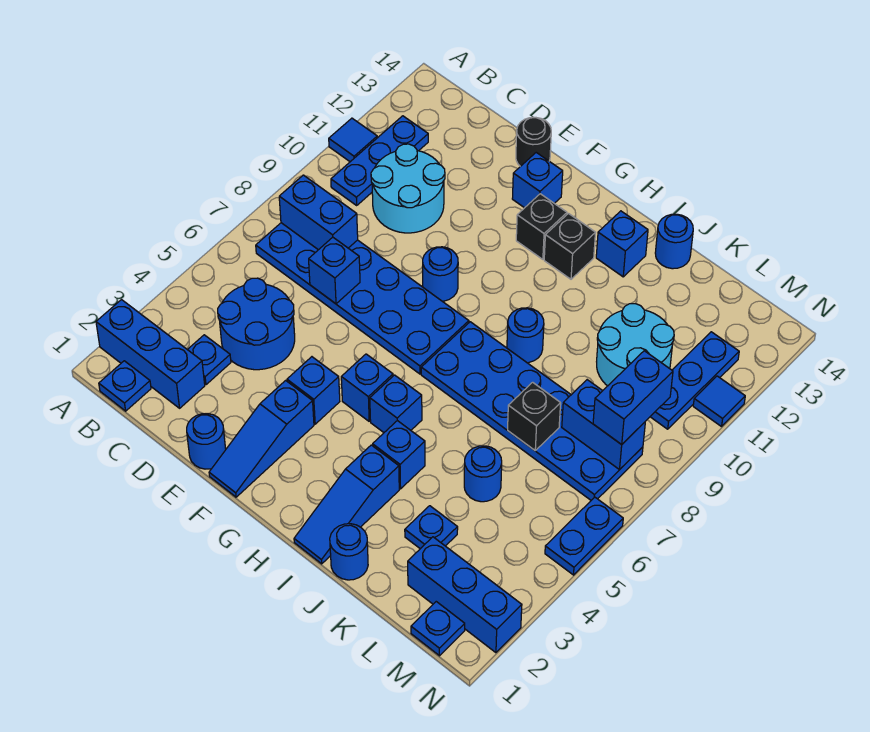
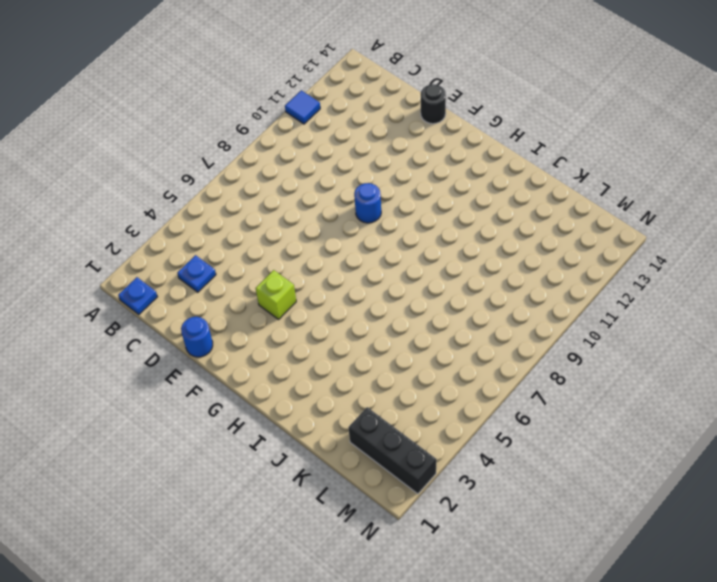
lime brick F4 level 1 -> blue brick F4 level 1
black brick L2:N2 level 1 -> blue brick L2:N2 level 1
none -> blue brick A2:C2 level 1
none -> blue plate B7:G8 level 1
none -> blue plate B10:B12 level 1
none -> blue round brick C4:D5 level 1

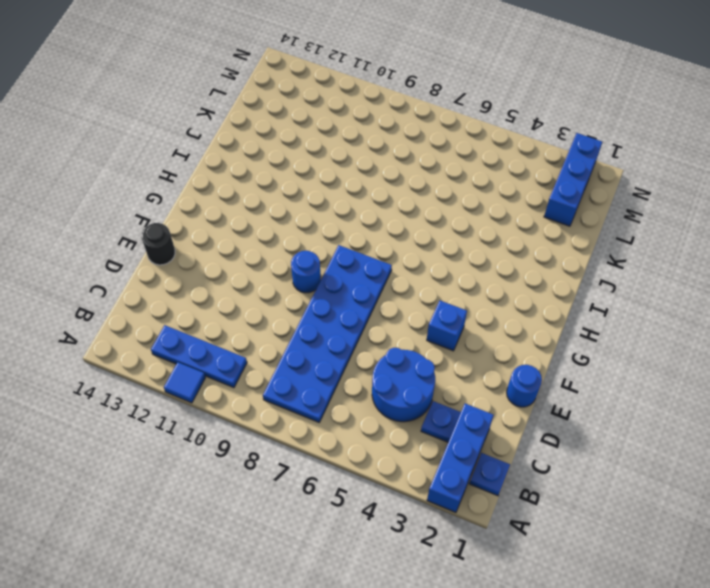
none -> cyan round brick C10:D11 level 1
none -> blue slope F1:F3 level 1 top 3
none -> blue brick F13 level 1
none -> blue brick G5 level 1

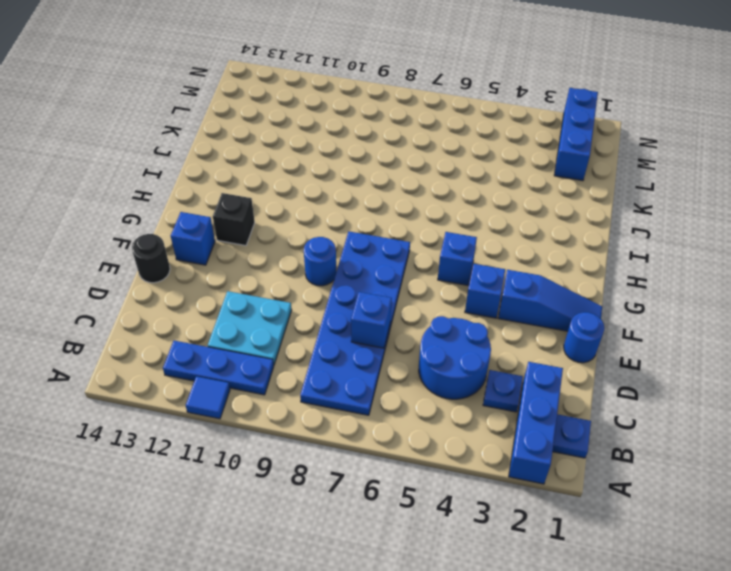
cyan plate C10:D11 level 1 -> cyan round brick C10:D11 level 1
none -> blue brick H5 level 1
none -> blue plate H7:M8 level 1
none -> black brick H12 level 1
none -> blue slope I1:I3 level 1 top 3

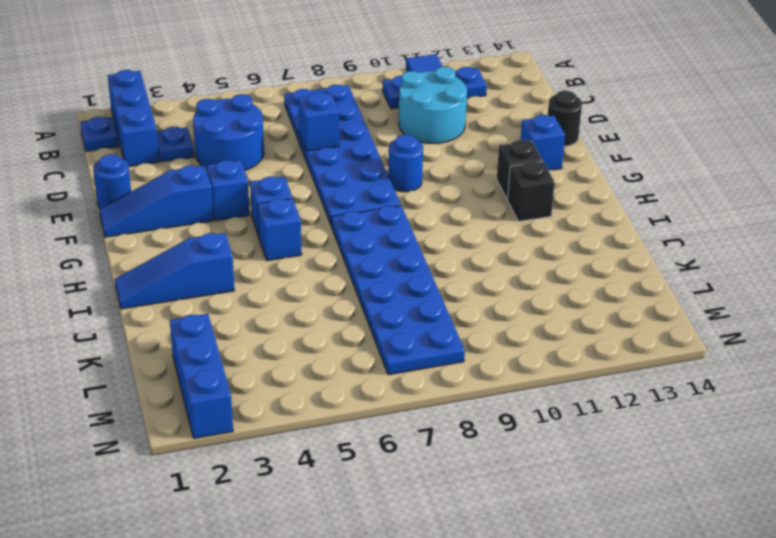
none -> blue brick I4 level 1
none -> blue round brick I9 level 1
none -> blue brick I13 level 1
none -> blue round brick J1 level 1

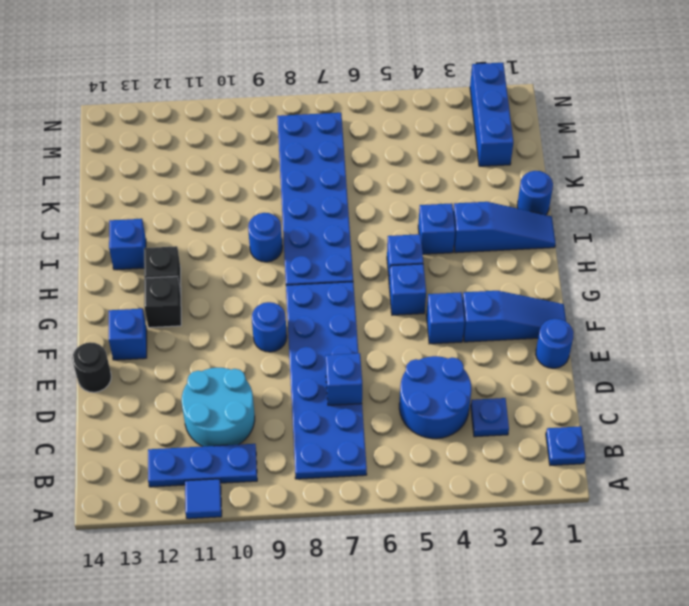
none -> blue brick A2:C2 level 1
none -> blue round brick J14 level 1
none -> blue plate K3 level 1
none -> blue round brick K5 level 1

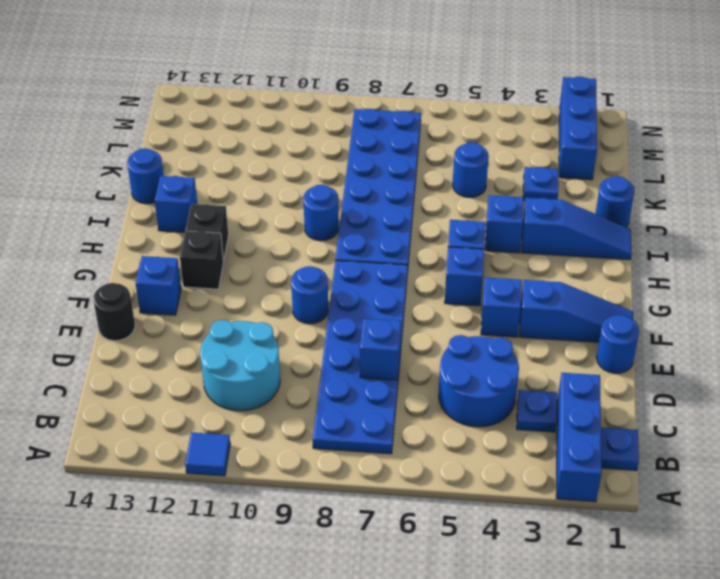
none -> blue plate B10:B12 level 1
none -> cyan round brick K10:L11 level 1
none -> blue plate M1 level 1
none -> blue plate M10:M12 level 1

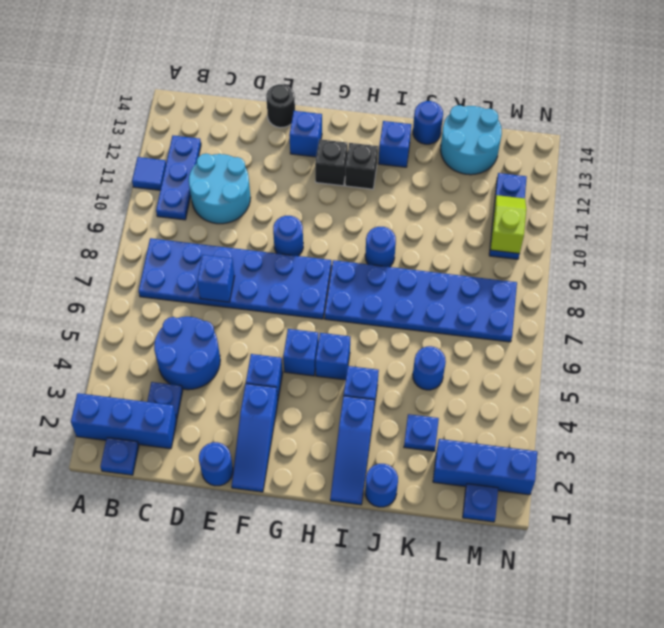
cyan round brick K13:L14 level 1 -> cyan round brick K10:L11 level 1
lime slope M10:M11 level 2 top 10 -> none
none -> blue plate N5:N6 level 1
none -> blue tile N11 level 1
none -> blue brick B8:C8 level 2
none -> black brick K7 level 2

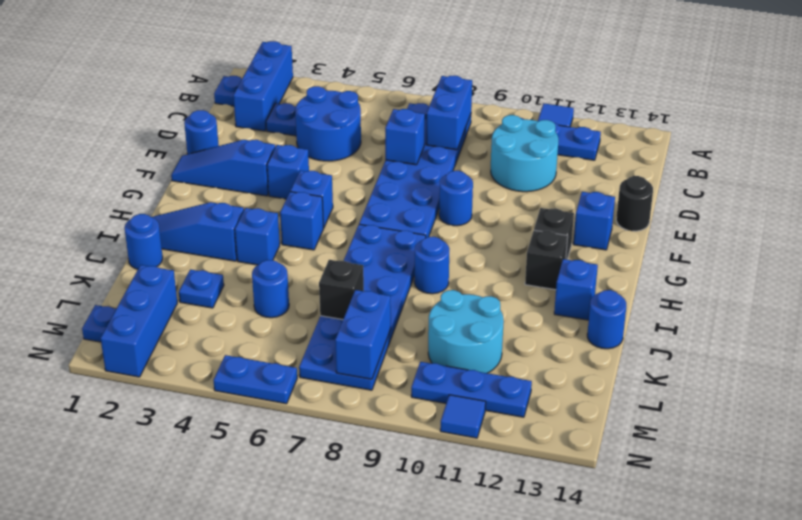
none -> blue brick M8:M9 level 3

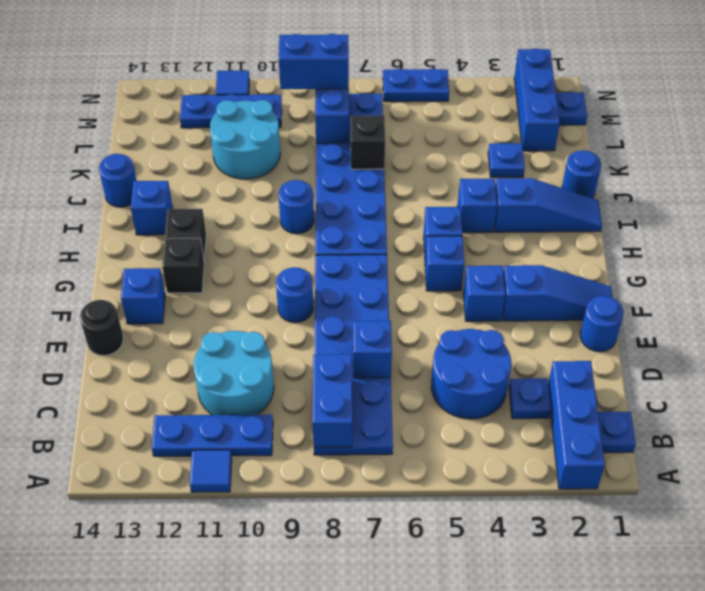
none -> blue round brick K5 level 1

